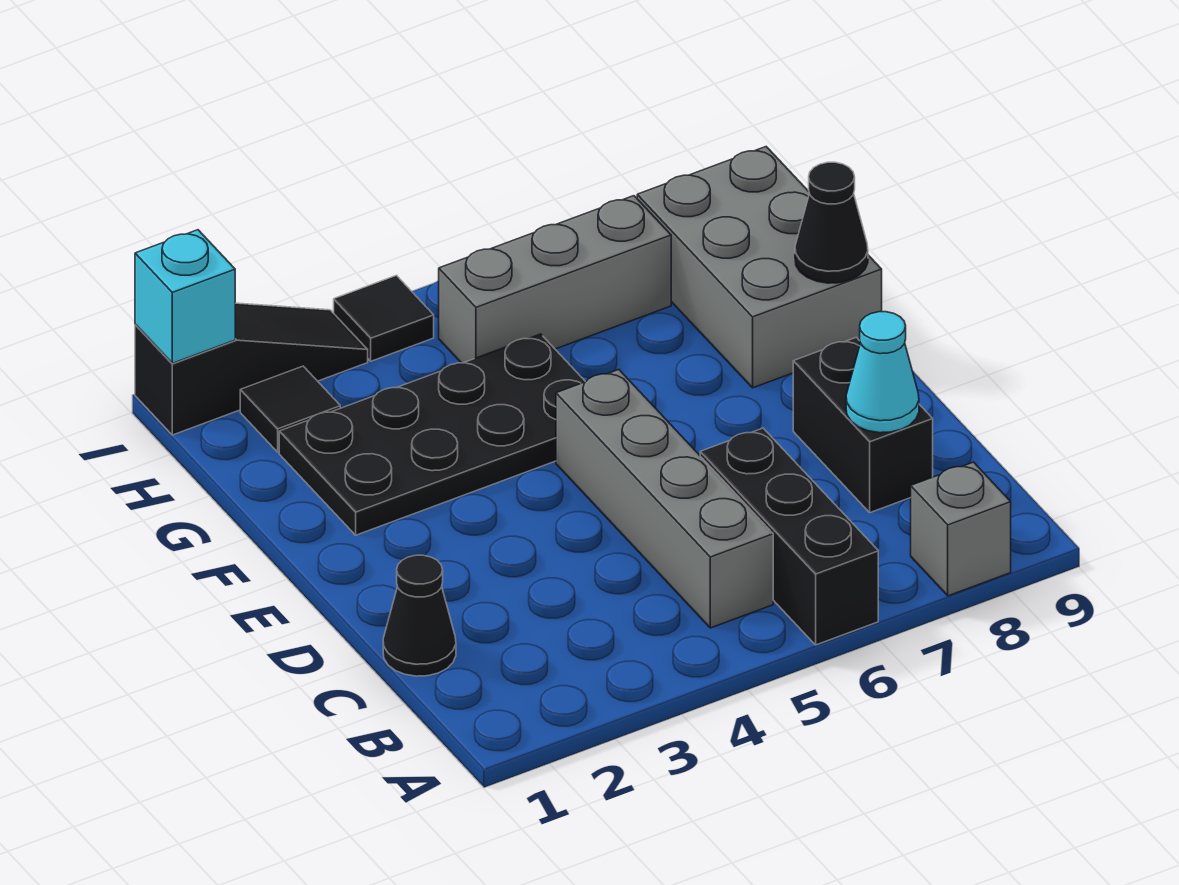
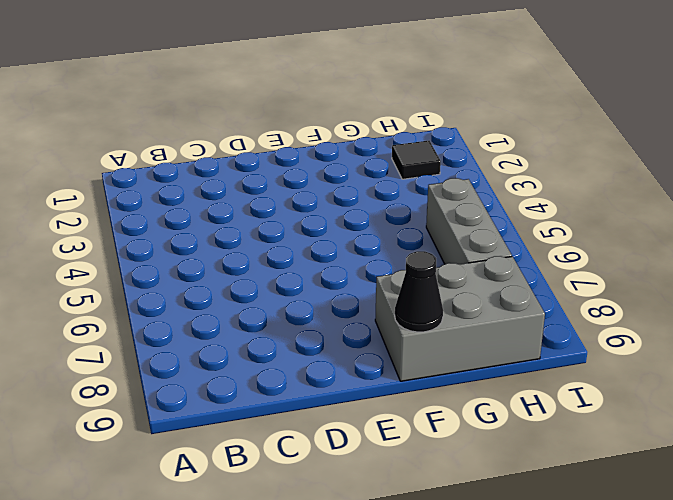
none -> black brick A6:C6 level 1
none -> grey brick A8 level 1
none -> grey brick B5:E5 level 1

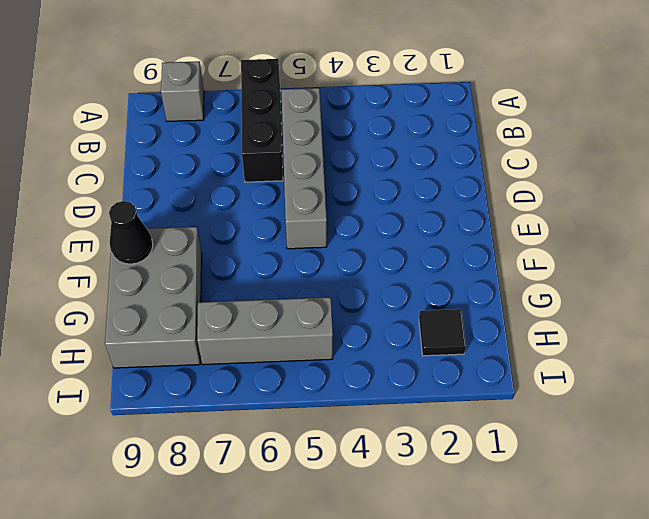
none -> black cone C1 level 1
none -> black brick C8:D8 level 1
none -> black plate F2:G5 level 1

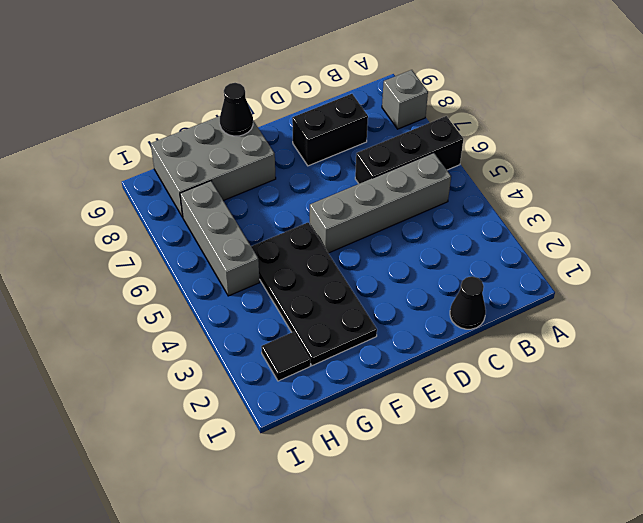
none -> black slope I1:I3 level 1 top 1
none -> black tile I4 level 1
none -> cyan cone C8 level 2

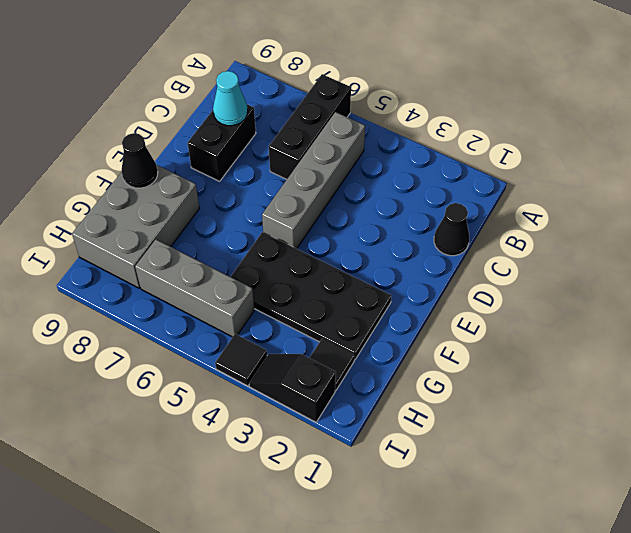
black slope I2:I3 level 1 top 2 -> black slope I1:I3 level 1 top 1
none -> grey brick A8 level 1
none -> cyan brick I1 level 2

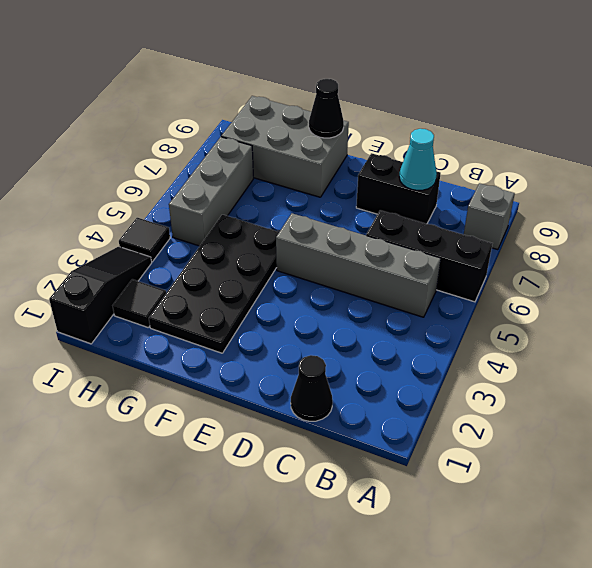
none -> cyan brick I1 level 2

